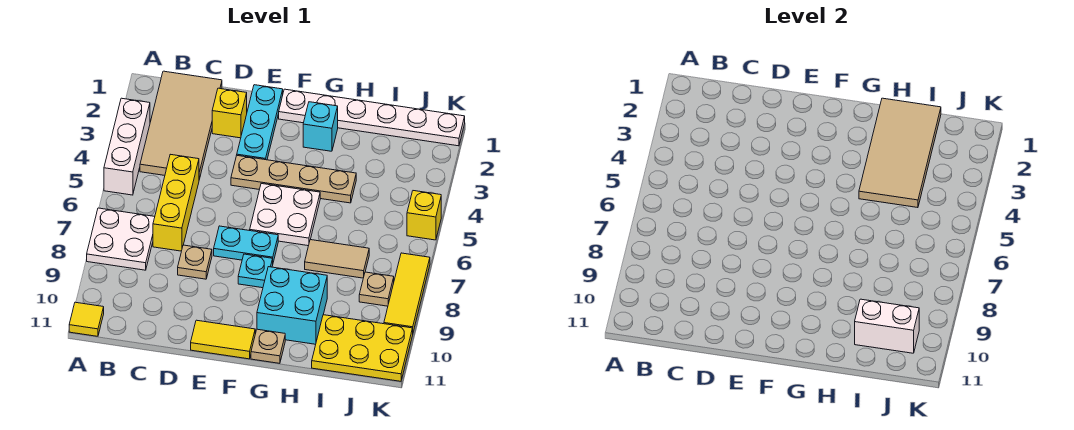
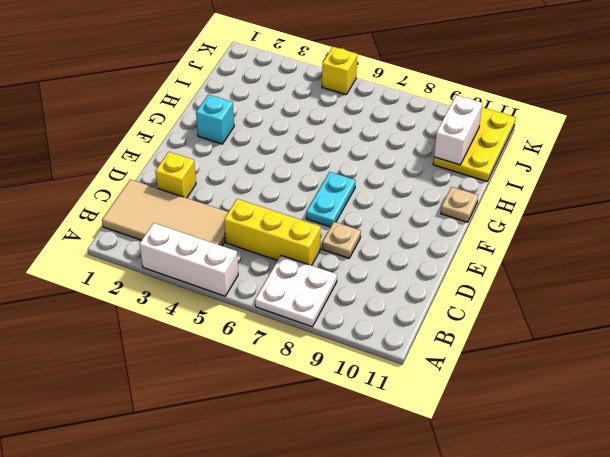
none -> yellow tile A11 level 1
none -> cyan plate E1:E3 level 1
none -> tan plate E4:H4 level 1

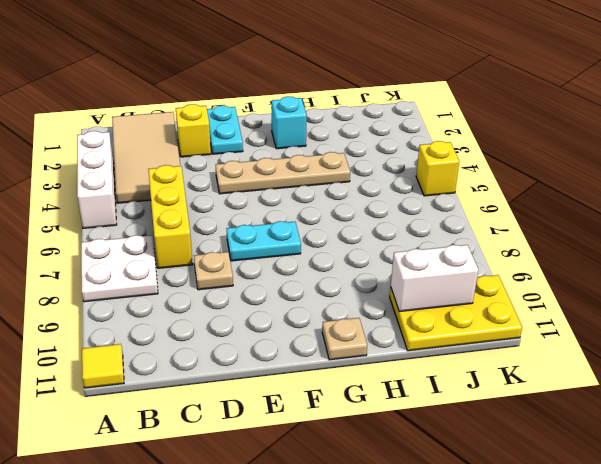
cyan plate E1:E2 level 1 -> cyan plate E1:E3 level 1
none -> yellow tile E11:F11 level 1
none -> white plate F1:K1 level 1
none -> white plate F5:G6 level 1

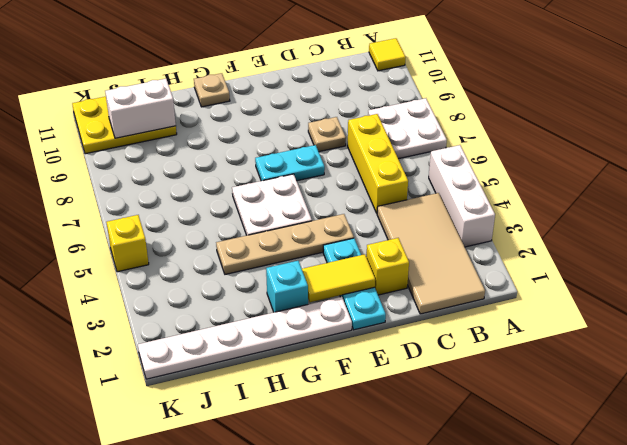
yellow tile E2:F2 level 2 -> yellow tile E11:F11 level 1
none -> cyan plate F8 level 1
none -> cyan brick G9:H10 level 1
none -> tan tile H7:I7 level 1

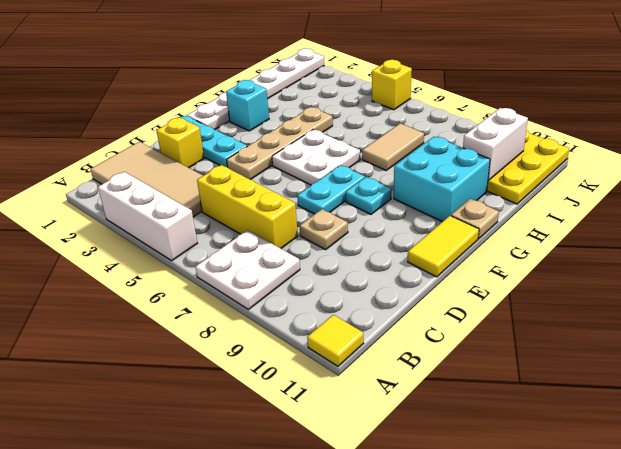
none -> tan plate J8 level 1
none -> yellow tile K7:K9 level 1
none -> tan tile H1:I4 level 2

